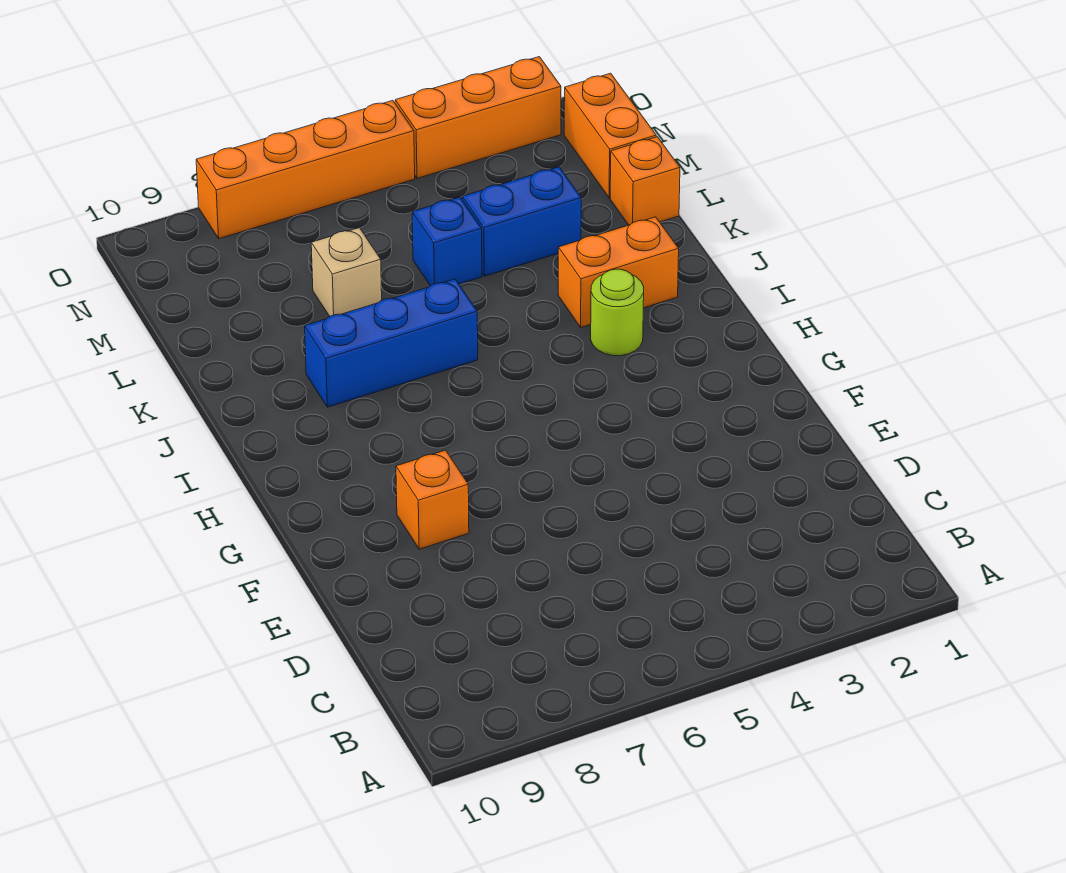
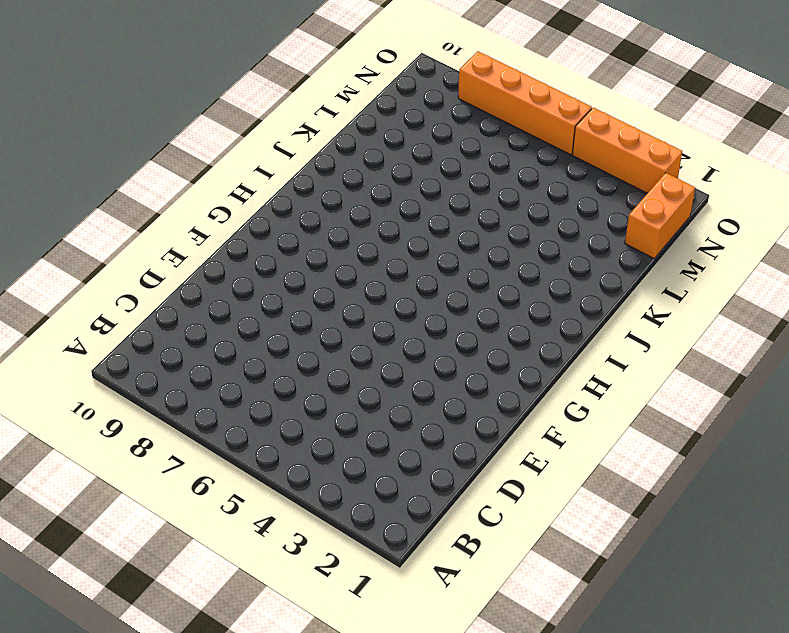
none -> orange brick F8 level 1
none -> lime round brick I3 level 1

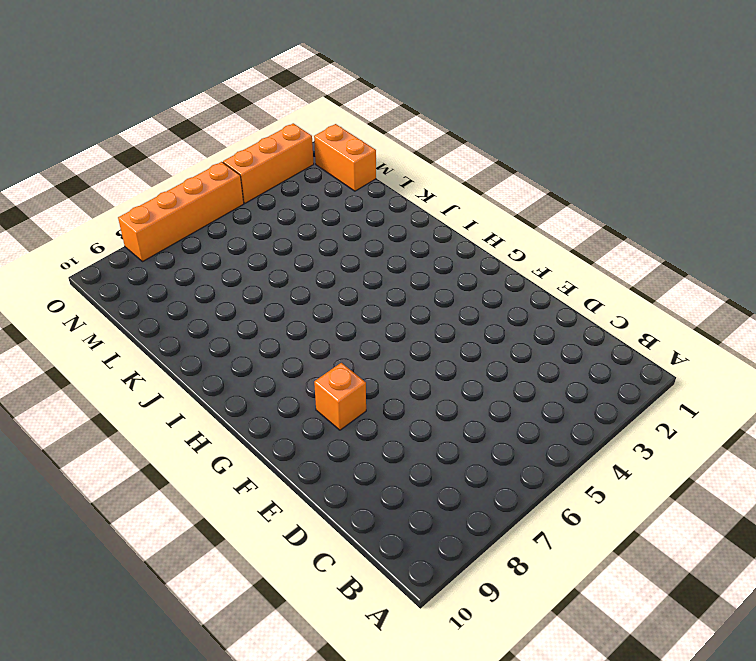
none -> lime round brick I3 level 1
none -> orange brick J2:J3 level 1

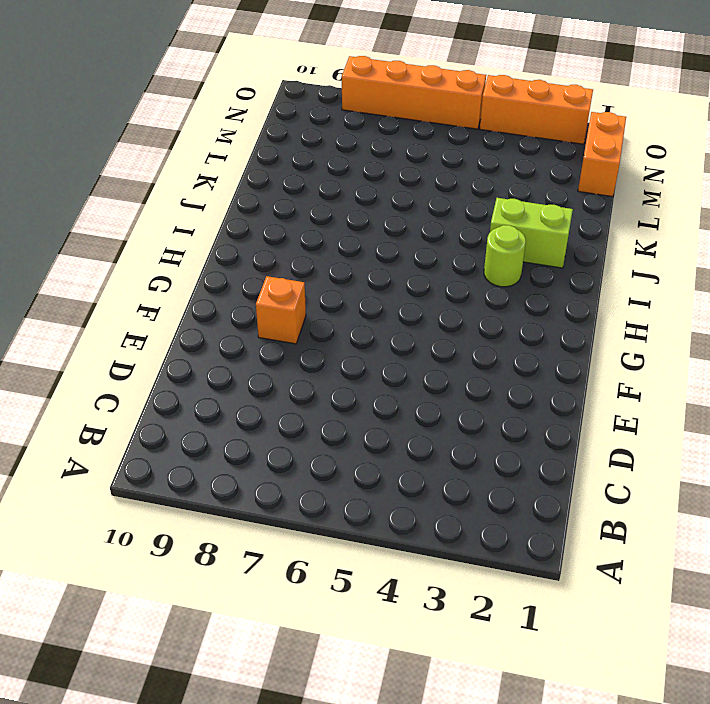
lime brick J2:J3 level 1 -> orange brick J2:J3 level 1
none -> blue brick J6:J8 level 1
none -> orange brick L1 level 1

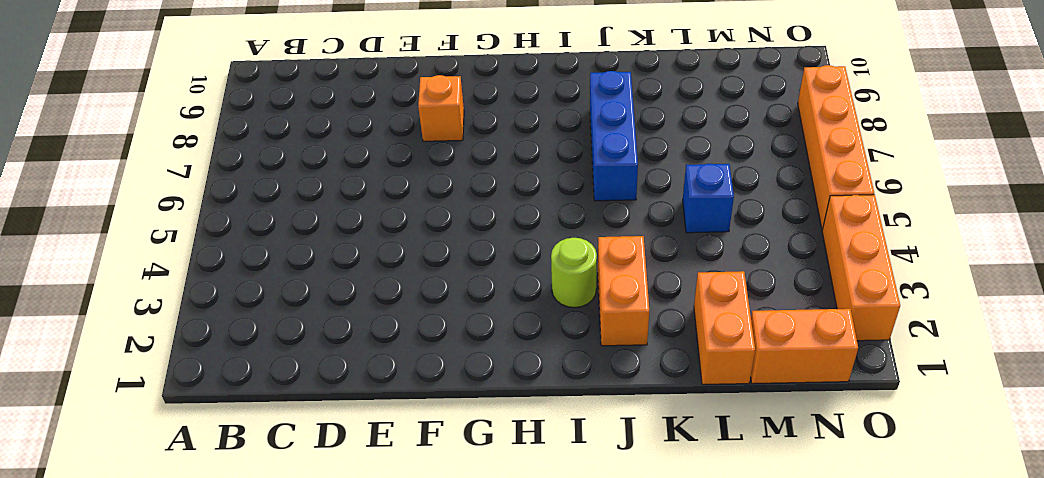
orange brick L1:L2 level 1 -> orange brick L1 level 1
none -> blue brick L3:L4 level 1
none -> tan brick L7 level 1

